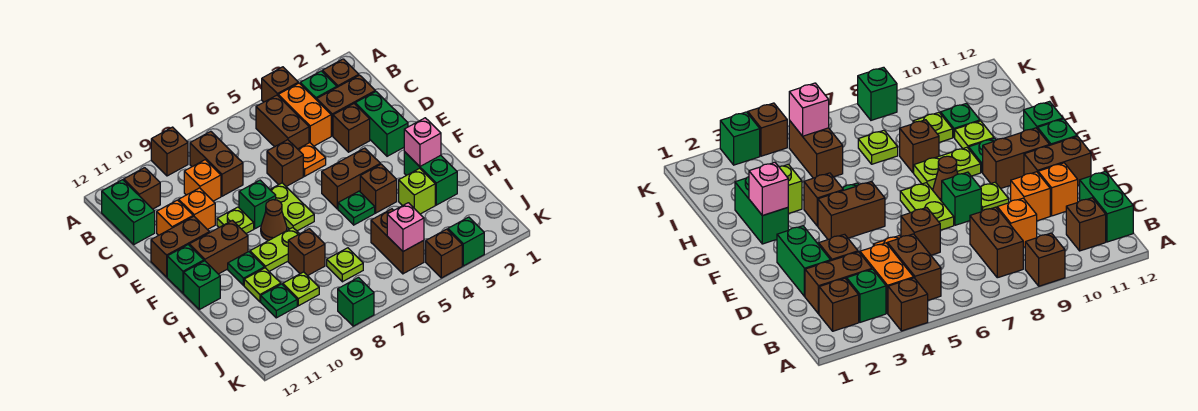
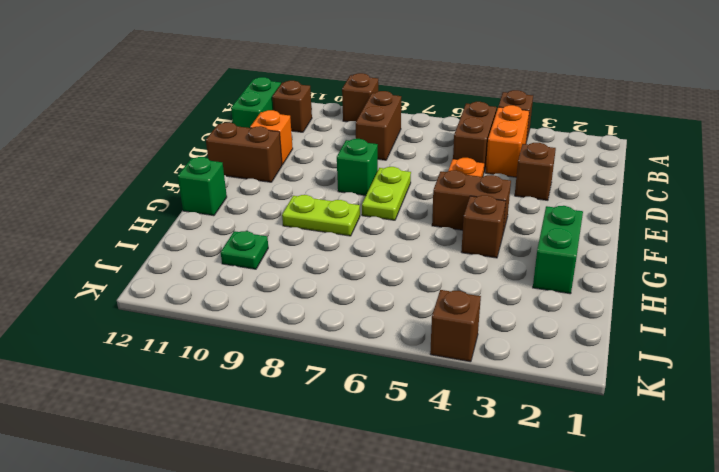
none -> brown brick B2 level 1
none -> green brick B3 level 1
none -> brown brick C2:C3 level 1
none -> orange brick C9 level 1

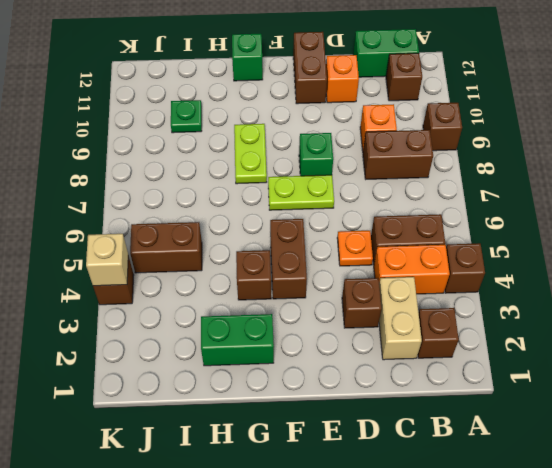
tan brick C2:C3 level 1 -> brown brick C2:C3 level 1
tan brick K4 level 2 -> none
none -> green brick B3 level 1
none -> green brick D2:E2 level 1
none -> brown brick D6 level 1
none -> orange brick D10 level 1

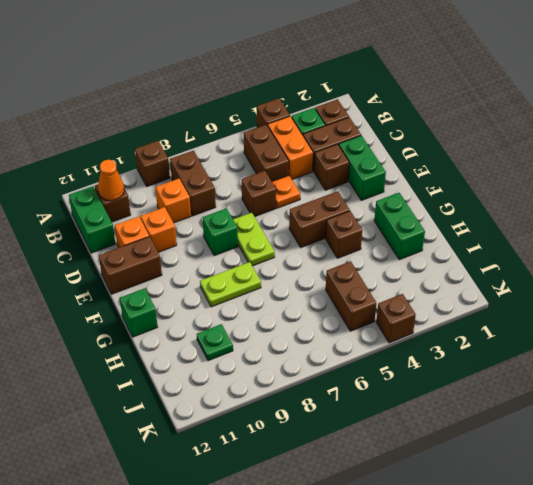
orange cone B11 level 2 -> none
none -> lime plate E9 level 1
none -> brown cone F8 level 1
none -> brown brick F10:F11 level 1
none -> green brick F12 level 1

